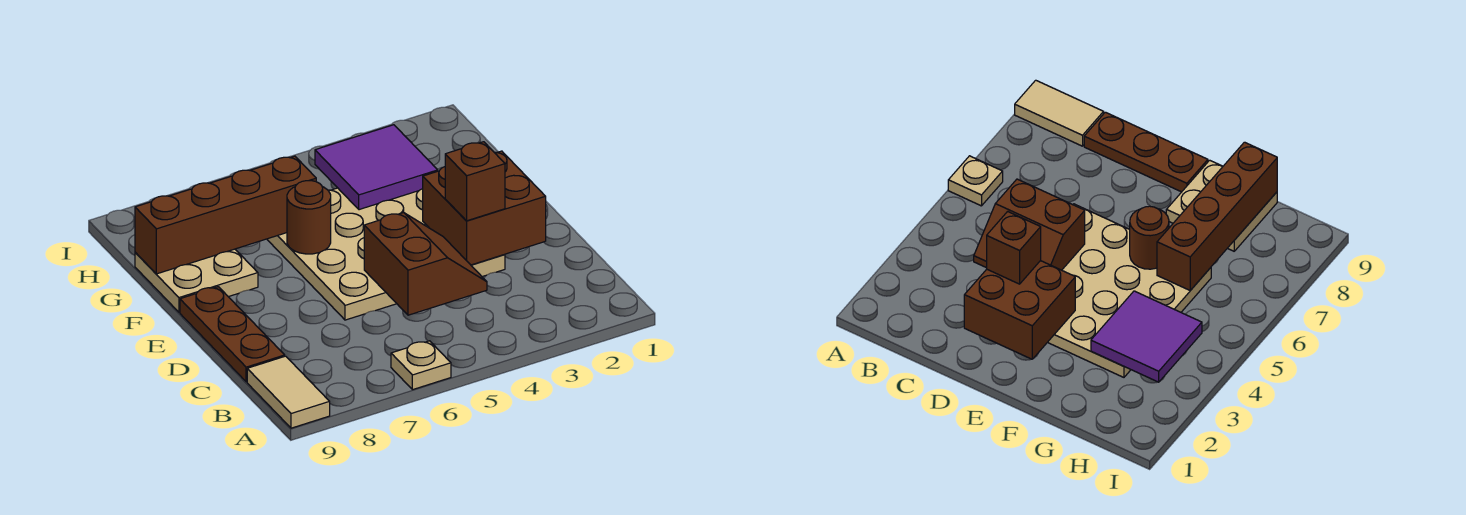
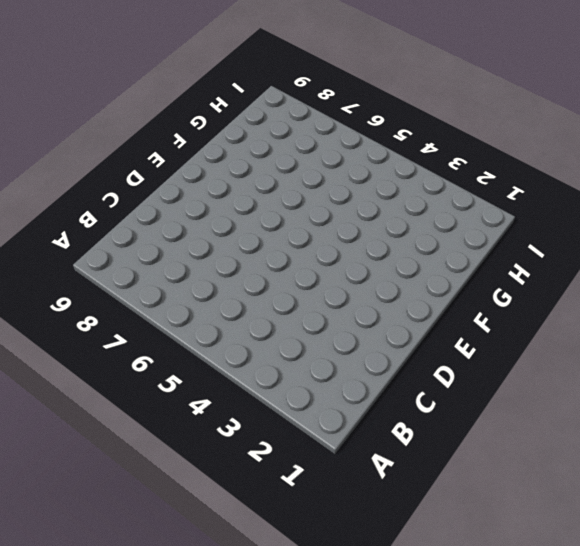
none -> tan plate A6 level 1
none -> tan tile A9:B9 level 1

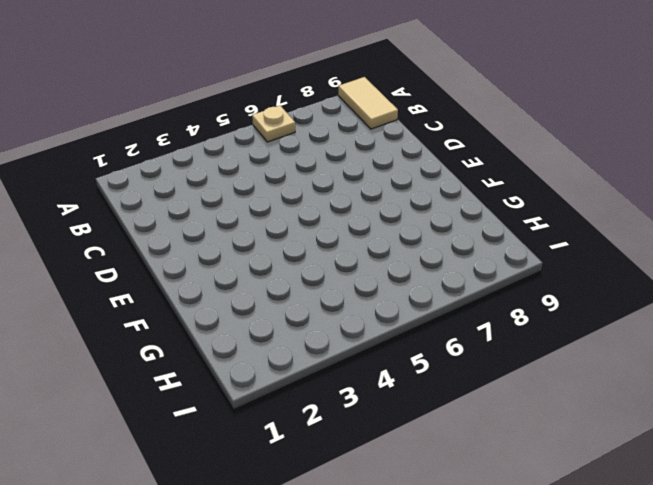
none -> brown plate C9:E9 level 1
none -> tan plate D3:G6 level 1

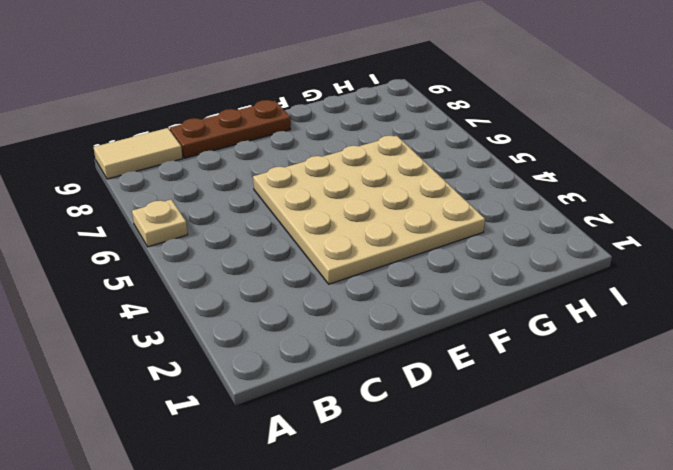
none -> tan plate F8:G9 level 1
none -> brown slope C4:D5 level 2 top 5

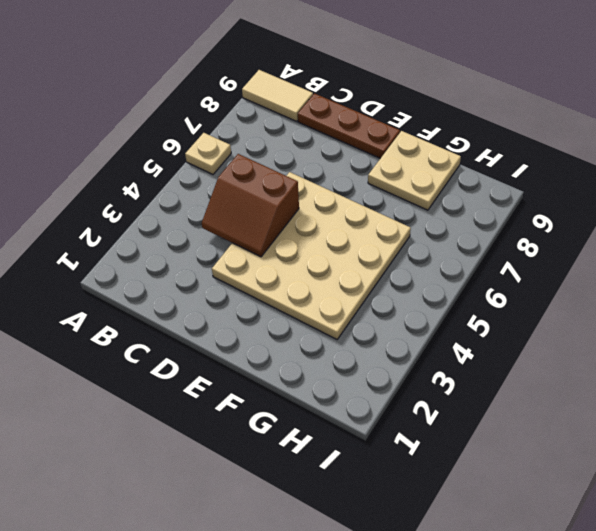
none -> brown brick D2:E3 level 2
none -> brown round brick F6 level 2

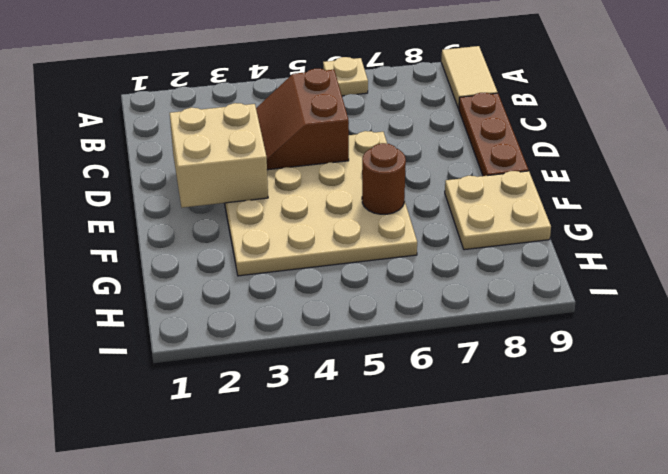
tan brick D2:E3 level 2 -> brown brick D2:E3 level 2
none -> purple tile G3:H4 level 2
none -> brown brick G6:G9 level 2

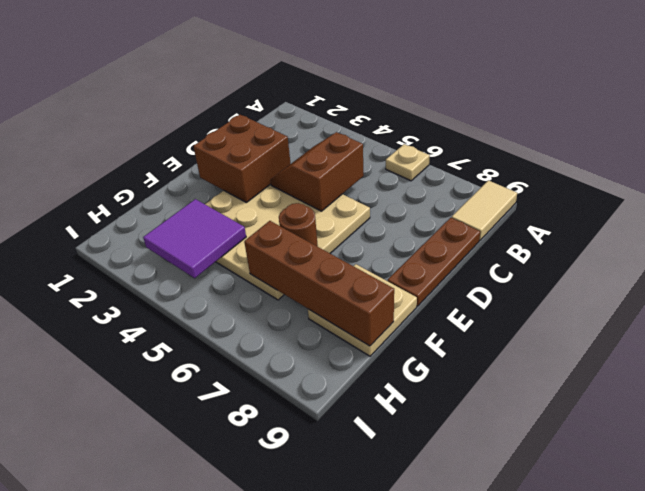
none -> brown brick D3 level 3

